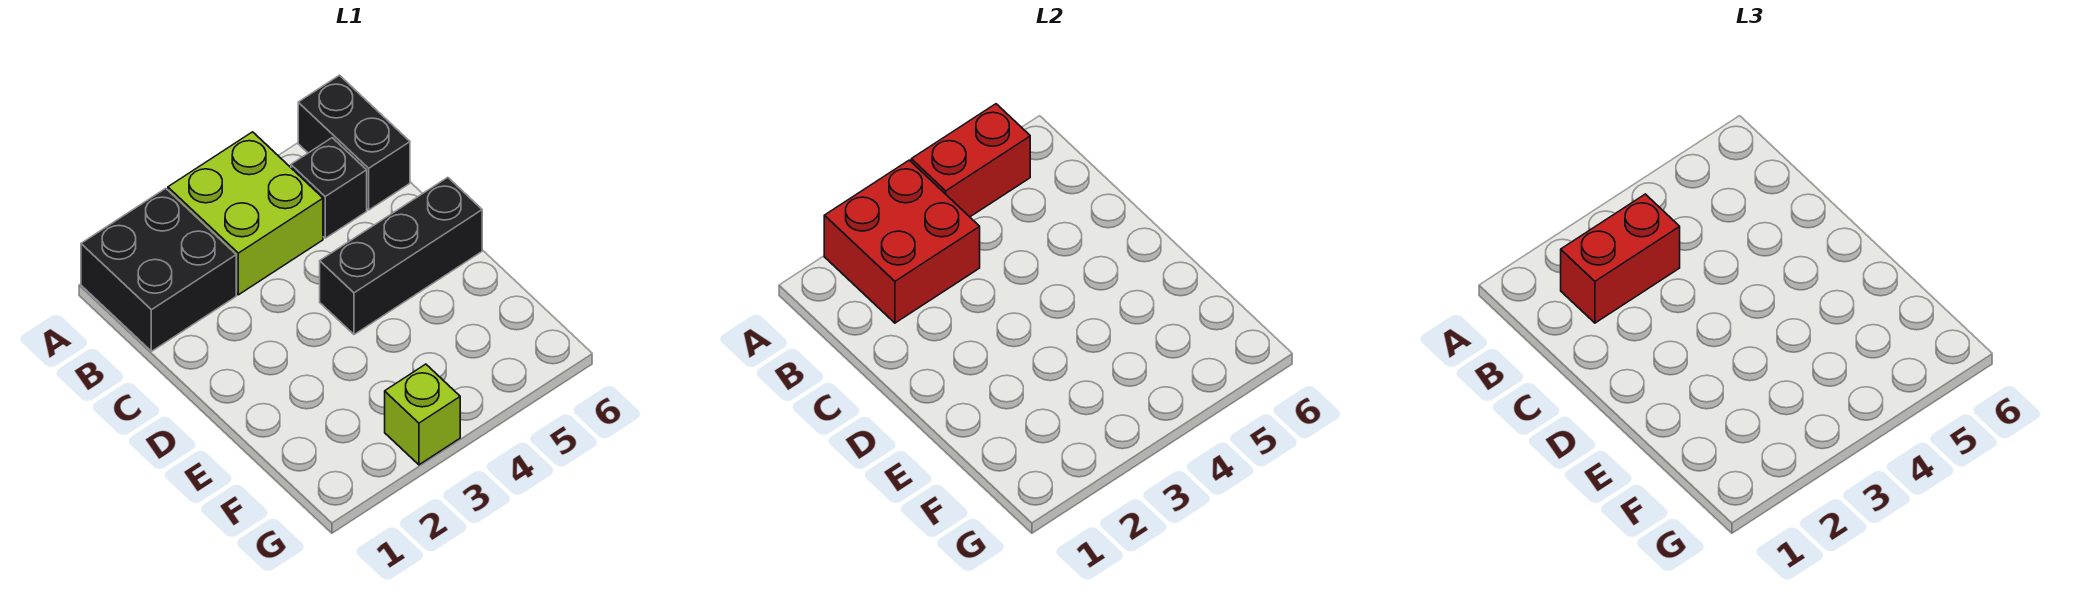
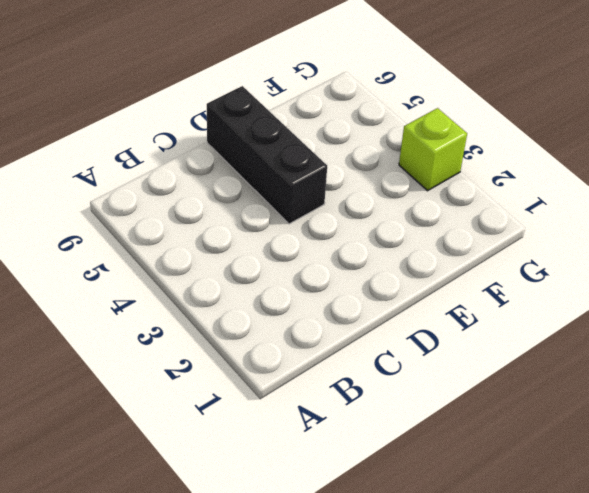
none -> black brick A1:B2 level 1
none -> lime brick A3:B4 level 1

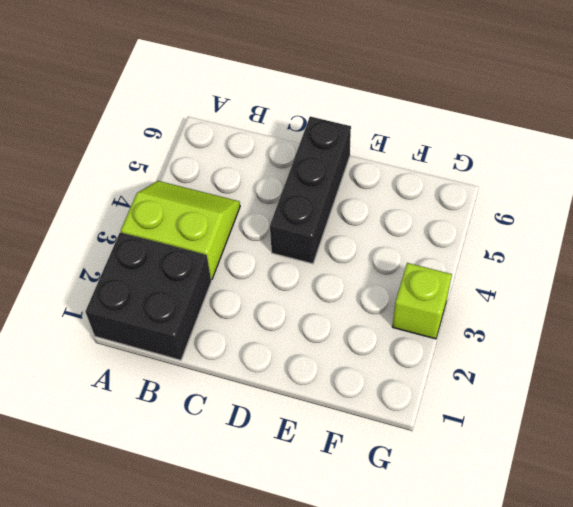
lime slope A3:B4 level 1 top 3 -> lime brick A3:B4 level 1
none -> black brick A6:B6 level 1
none -> black brick B5 level 1

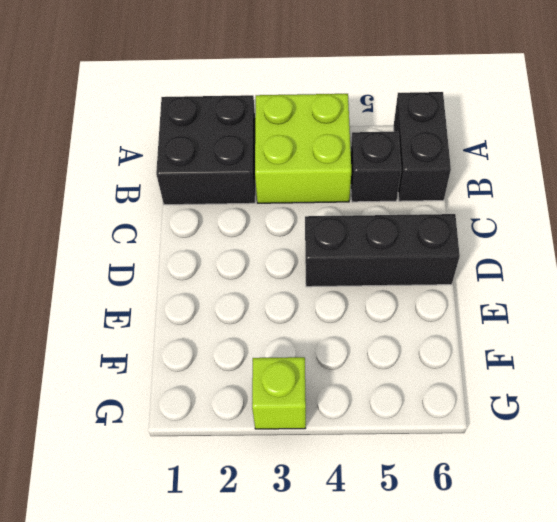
none -> red brick A2:B3 level 2
none -> red brick A4:A5 level 2

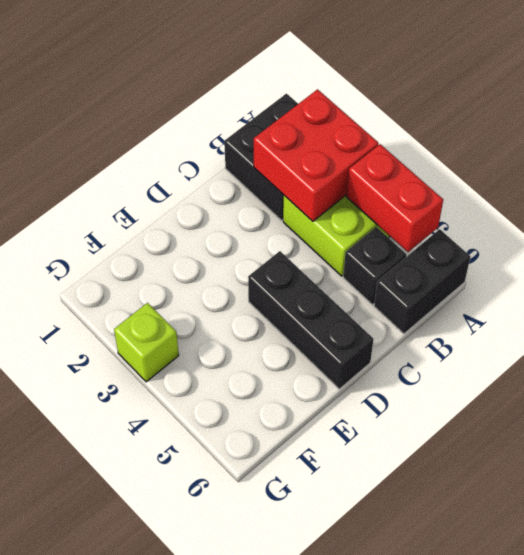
none -> red brick B2:B3 level 3

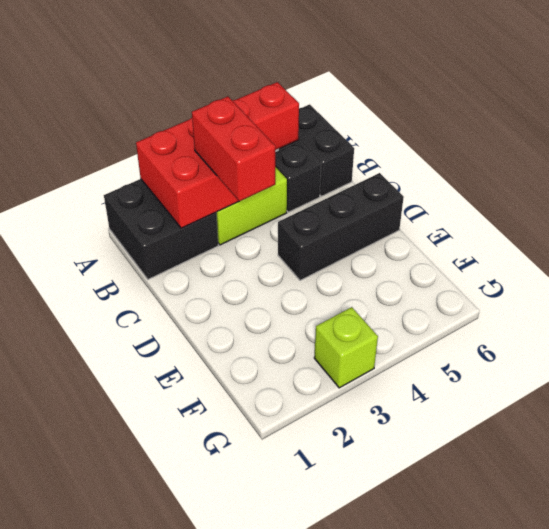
red brick B3:C3 level 3 -> red brick B2:B3 level 3

